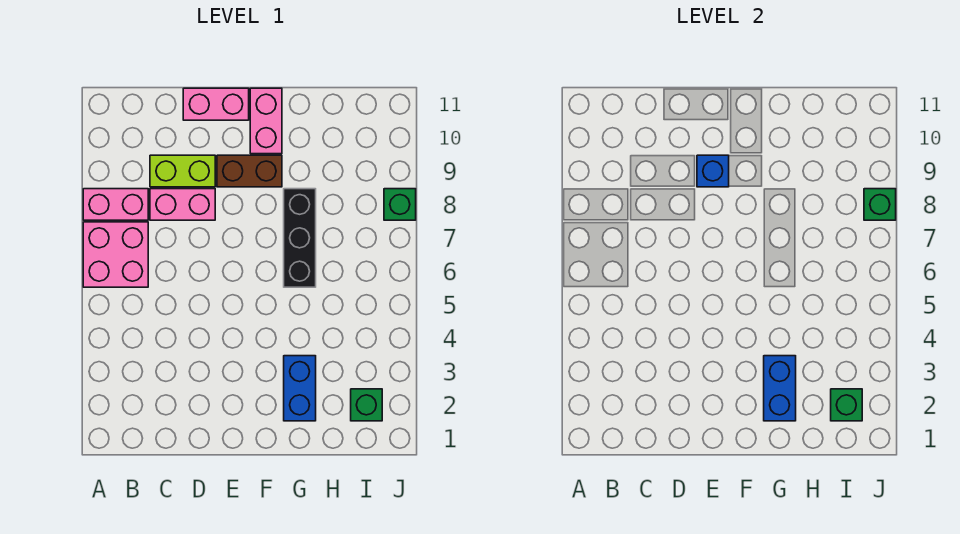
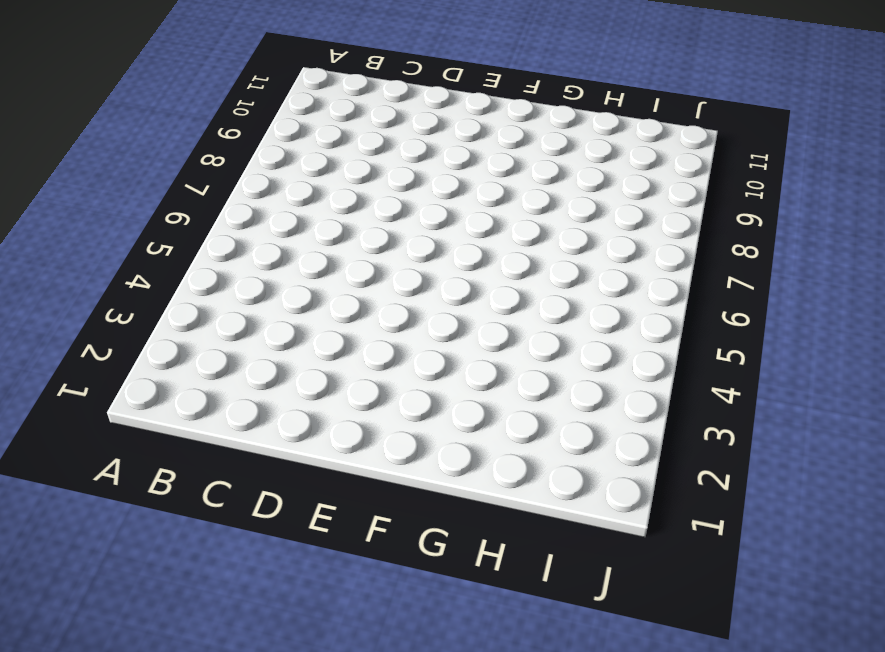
none -> pink brick A6:B7 level 1
none -> pink brick A8:B8 level 1
none -> pink brick C8:D8 level 1

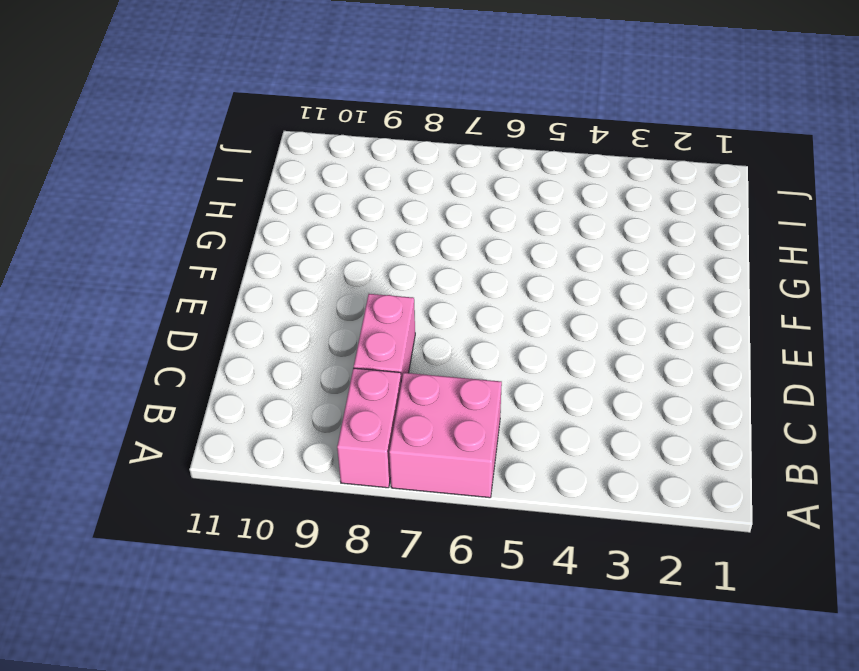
none -> lime brick C9:D9 level 1
none -> pink brick D11:E11 level 1
none -> brown brick E9:F9 level 1

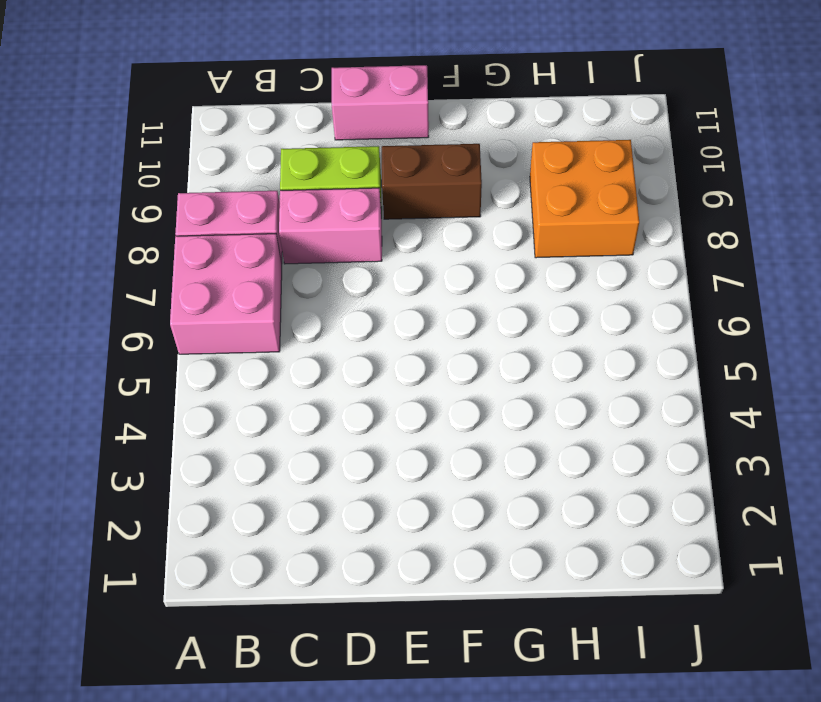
orange brick H8:I9 level 1 -> none
none -> pink brick F10:F11 level 1
none -> blue brick G2:G3 level 1
none -> black brick G6:G8 level 1

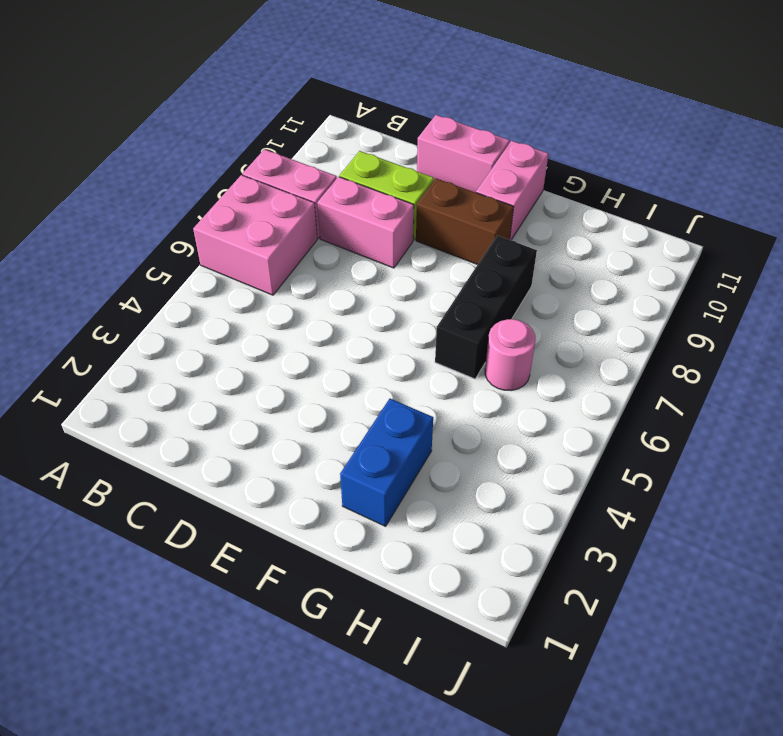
pink round brick H6 level 1 -> none
none -> green brick I2 level 1
none -> green brick J8 level 1
none -> blue brick E9 level 2

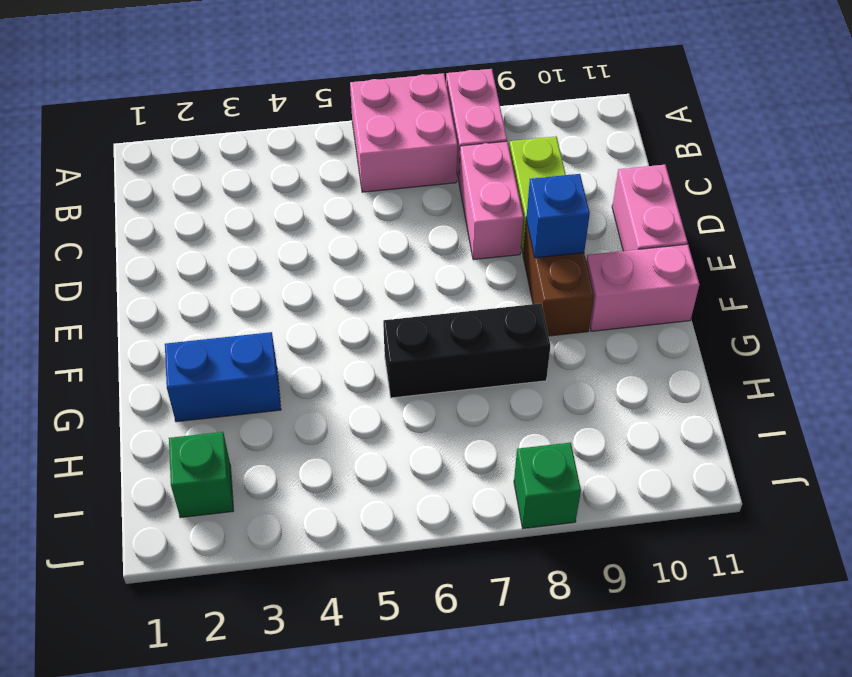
none -> blue brick G2:G3 level 2
none -> green brick I2 level 2
none -> green brick J8 level 2

